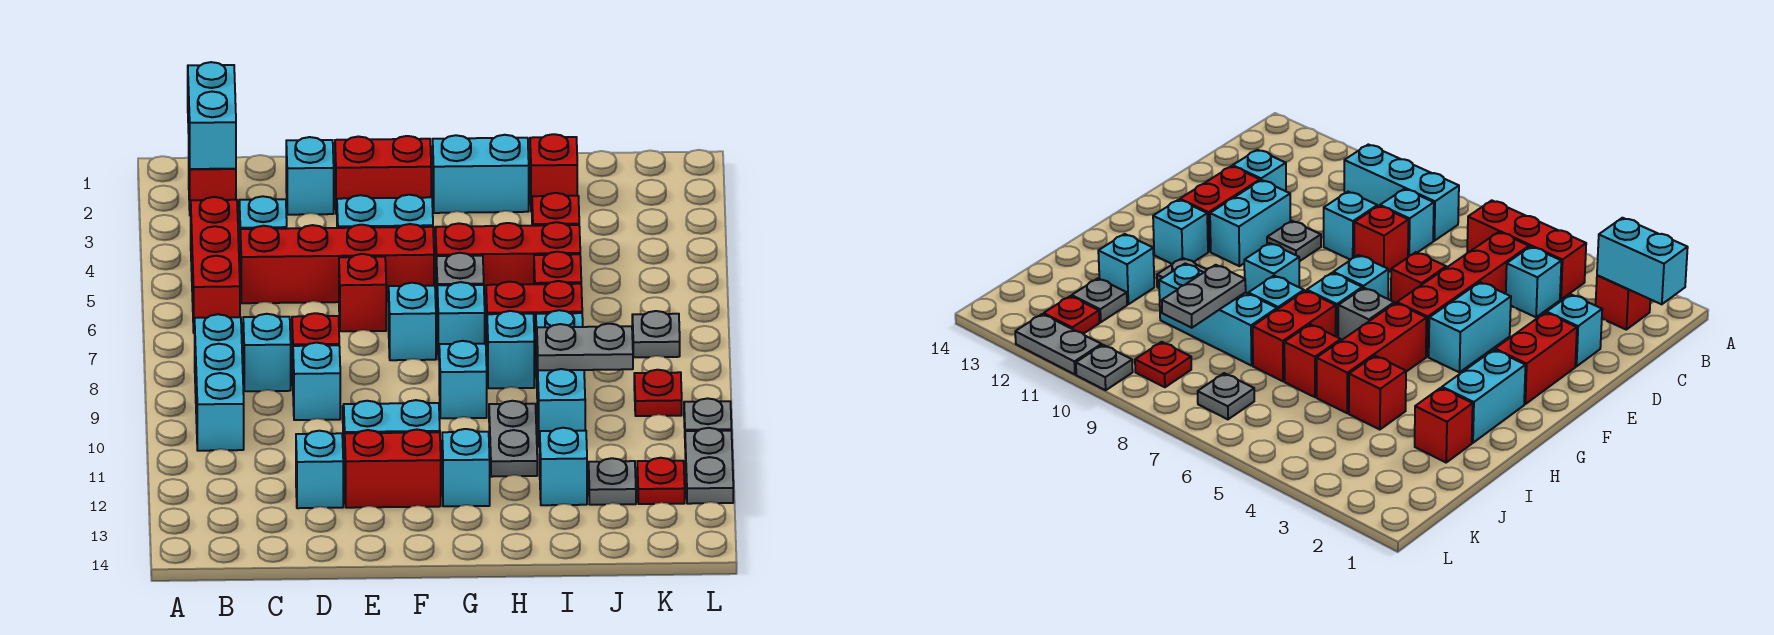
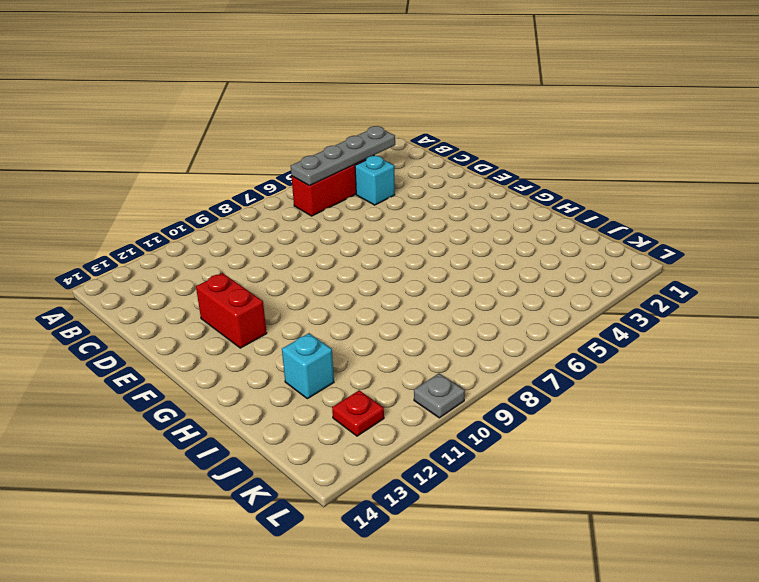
grey plate B3:B6 level 2 -> none
none -> red brick B2 level 1
none -> cyan brick B8:B10 level 1
none -> red brick C5:F5 level 1
none -> cyan brick C8 level 1

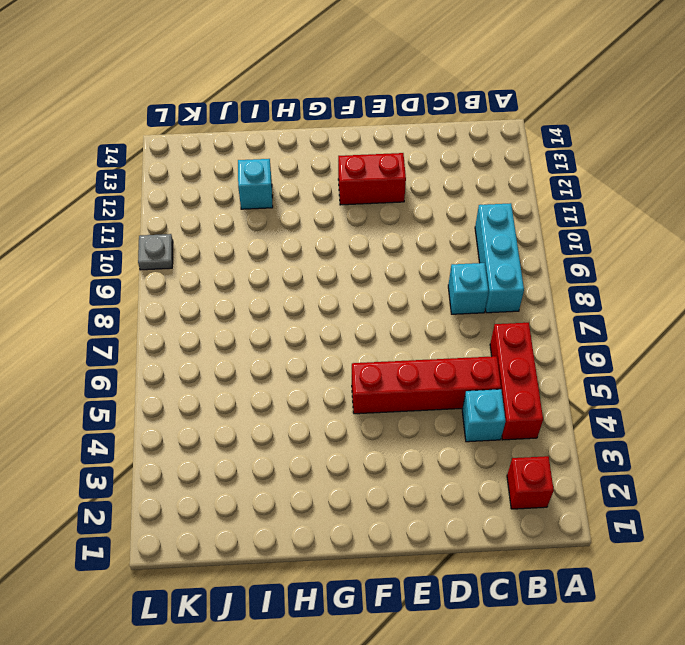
none -> cyan brick D2 level 1
none -> red brick D8 level 1
none -> cyan brick D9 level 1
none -> cyan brick D12 level 1

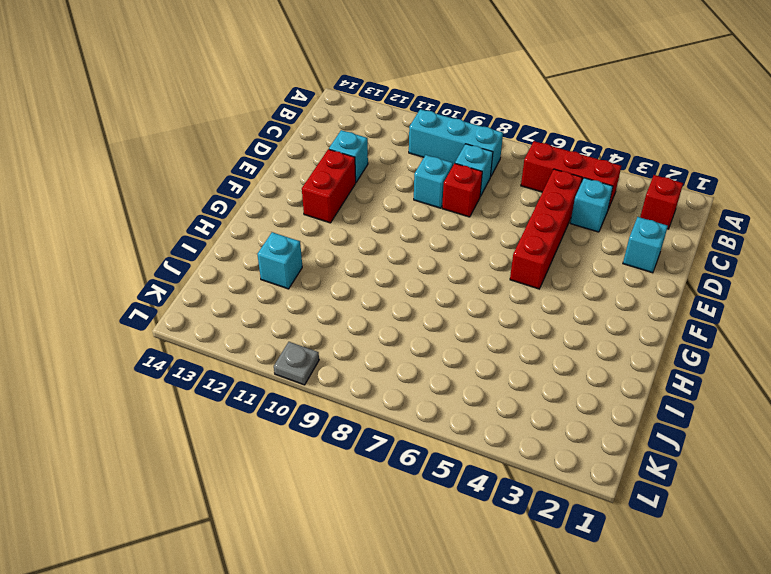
none -> red brick E2:F2 level 1
none -> cyan brick E4:F4 level 1
none -> red brick E6 level 1
none -> grey plate E10 level 1

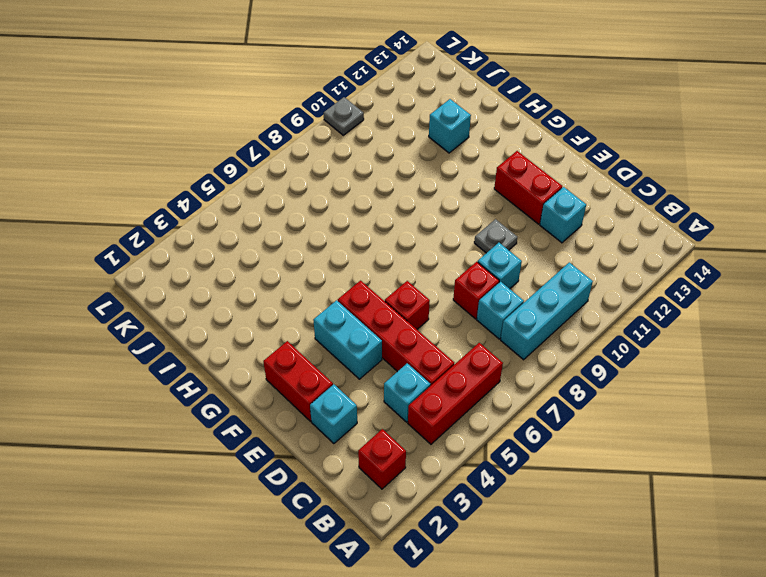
none -> cyan brick E11:F11 level 1
none -> cyan brick F7 level 1
none -> cyan brick G2:H2 level 1
none -> red brick G5:I5 level 1

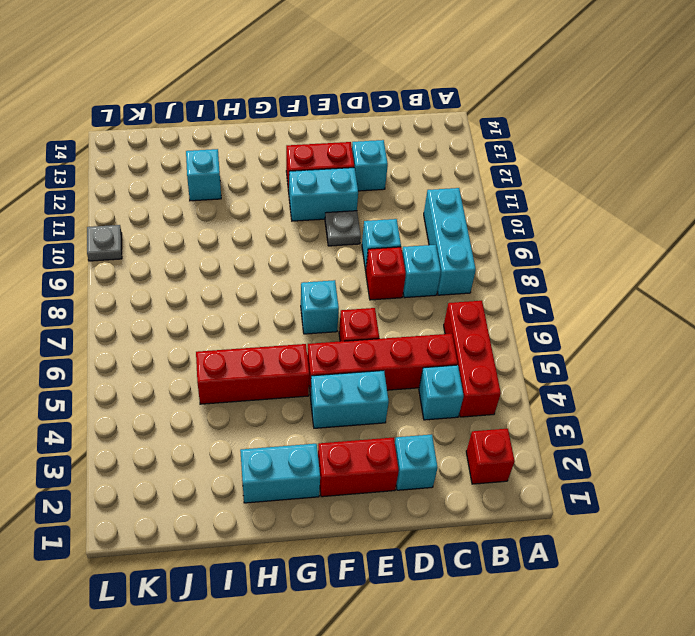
none -> grey brick G6 level 1
none -> cyan brick G7 level 1
none -> cyan brick G9 level 1
none -> cyan brick G12 level 1

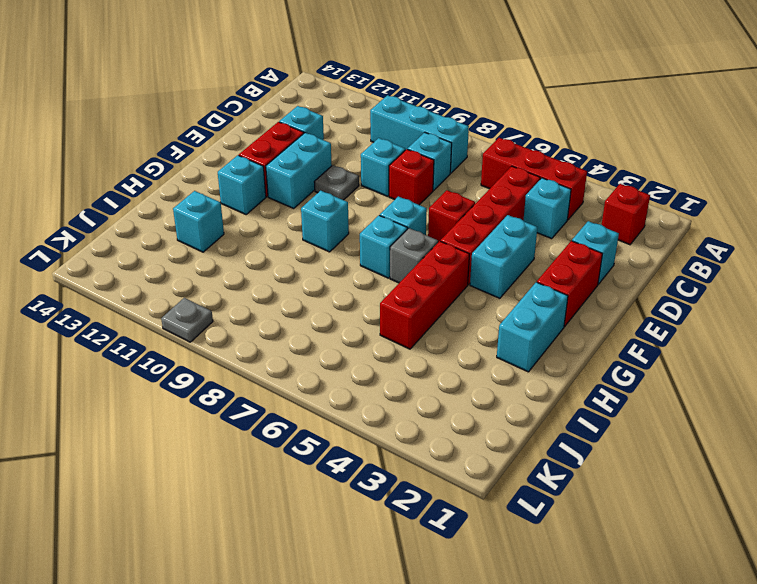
none -> red brick H7:I7 level 1
none -> cyan brick H8 level 1
none -> grey plate H10:H11 level 1
none -> red brick I2 level 1

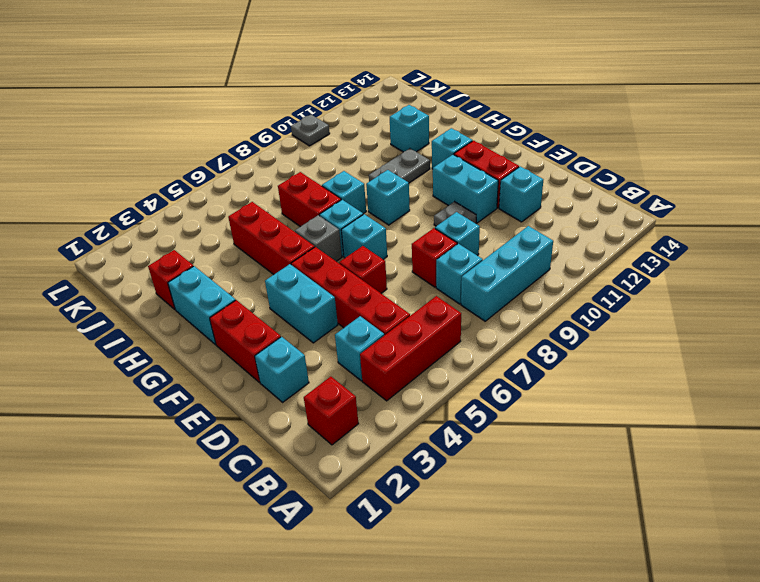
none -> red brick I4 level 1
none -> red brick I6 level 1
none -> cyan brick I8:I10 level 1
none -> grey plate J12 level 1

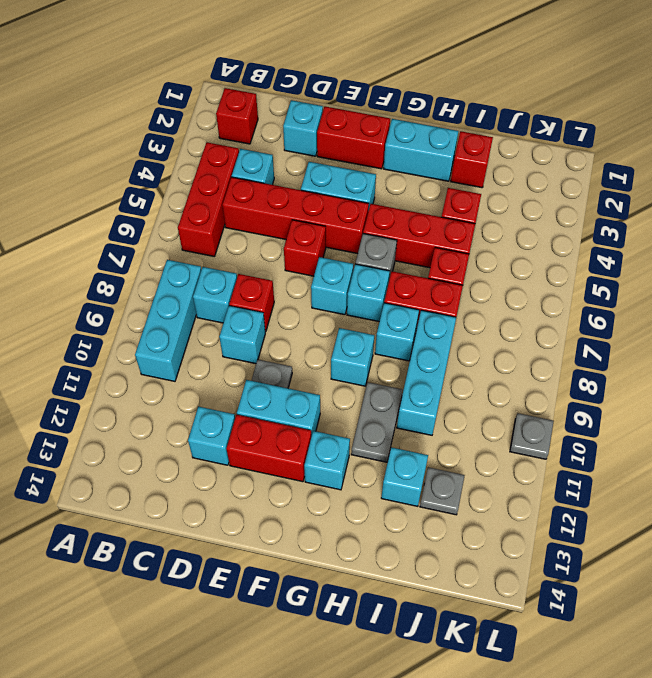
none -> grey plate K7 level 1
none -> red plate K9 level 1
none -> red plate K12 level 1
none -> grey plate L11:L12 level 1

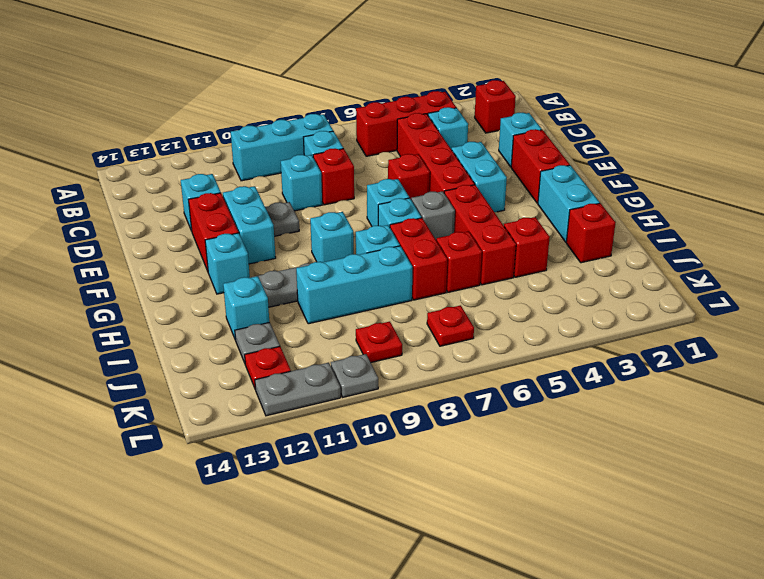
red plate K7 level 1 -> grey plate K7 level 1
none -> cyan brick B1:B2 level 2
none -> grey plate I9:J9 level 2

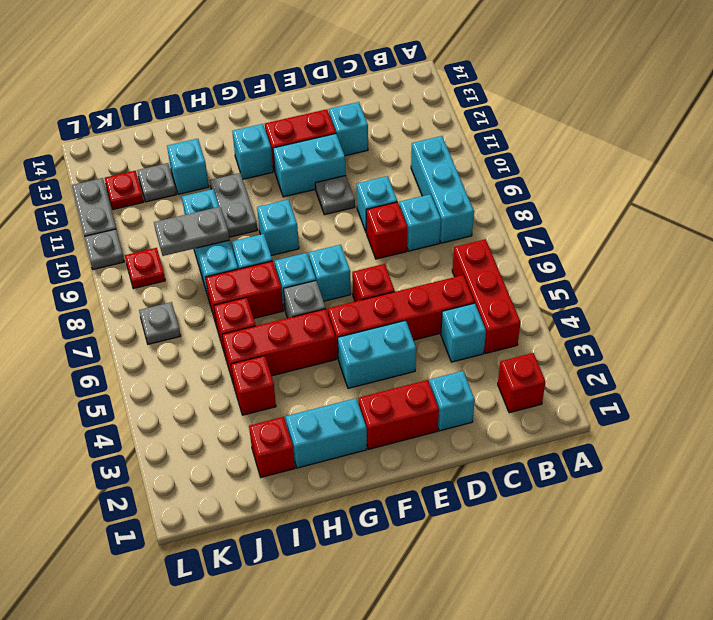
none -> cyan brick B1:B2 level 2

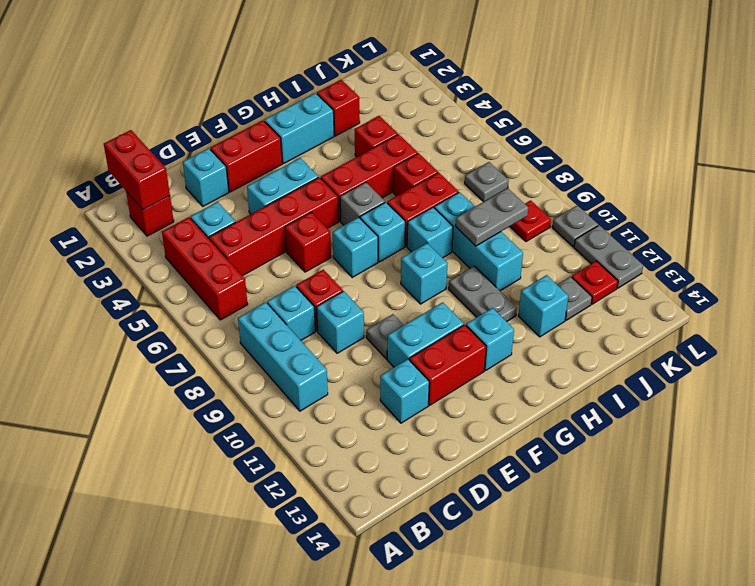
red brick B1:B2 level 2 -> cyan brick B1:B2 level 2

